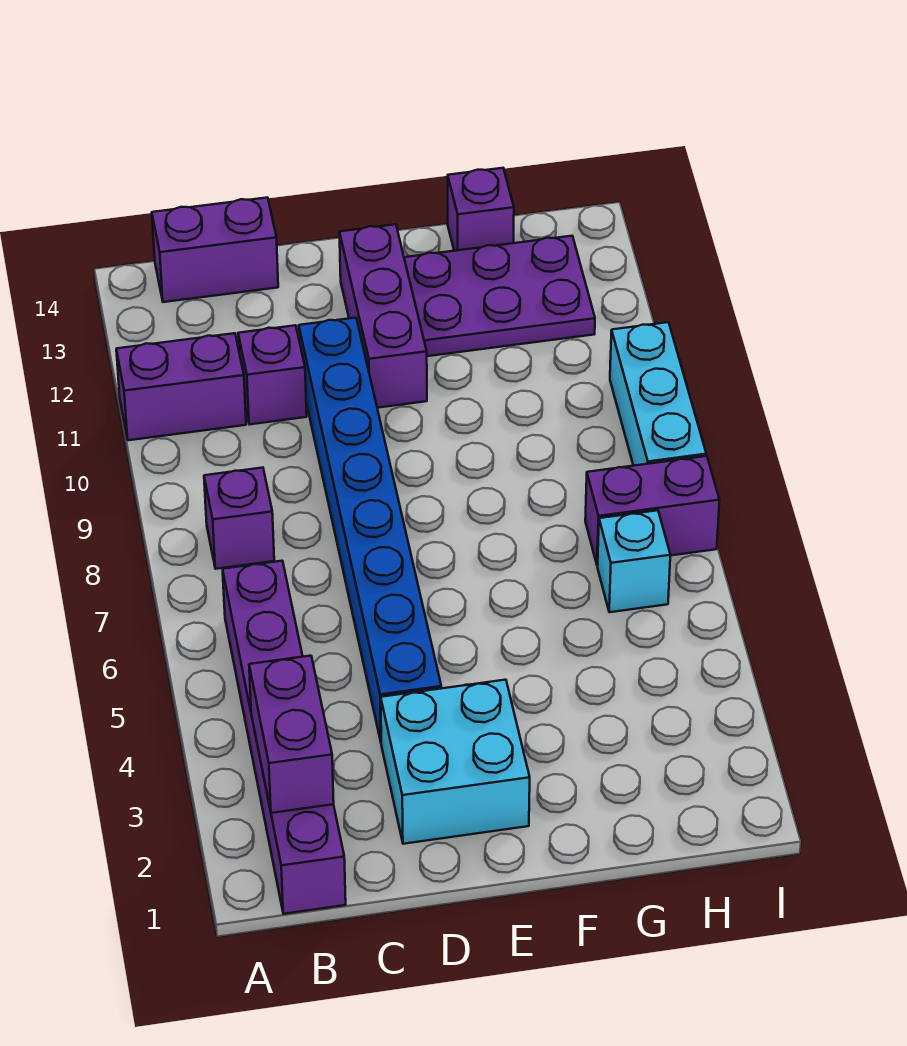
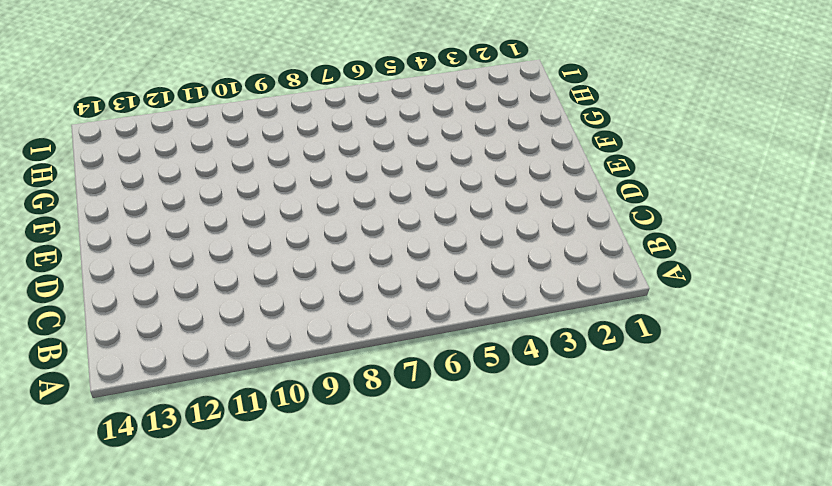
none -> purple brick A11:B11 level 1
none -> purple brick B1:B6 level 1
none -> purple brick B8 level 1

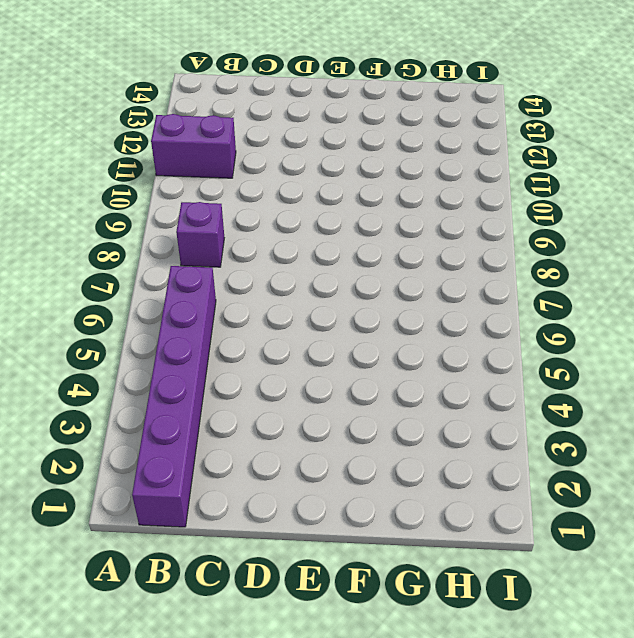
none -> purple brick B14:C14 level 1
none -> purple brick C11 level 1
none -> cyan brick D2:E3 level 1

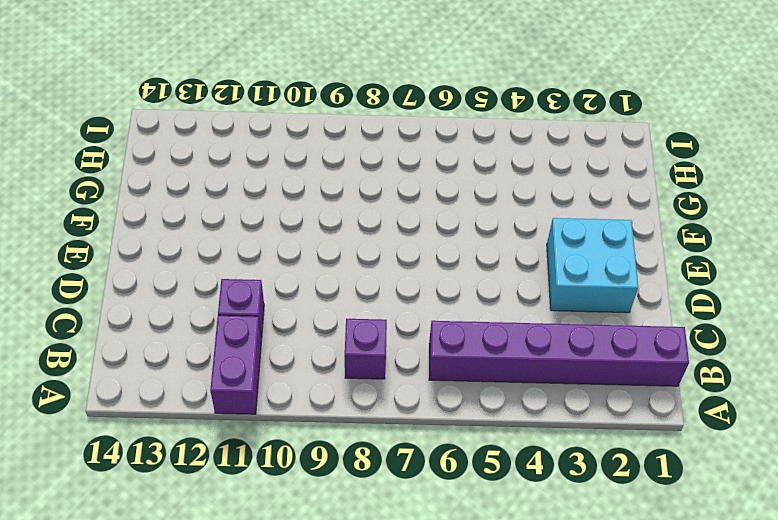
none -> purple brick B14:C14 level 1
none -> blue brick D4:D11 level 1
none -> purple brick E11:E13 level 1

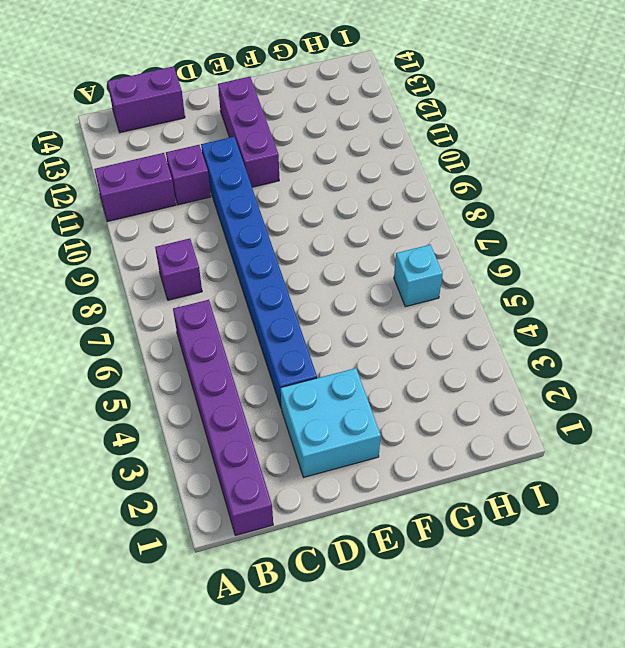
none -> purple plate F12:H13 level 1
none -> purple brick G14 level 1
none -> purple brick H7:I7 level 1

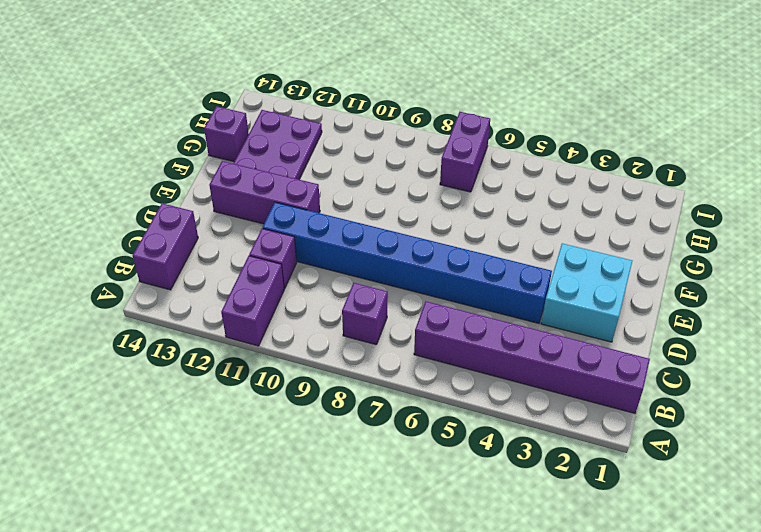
none -> cyan brick H6 level 1
none -> cyan brick I8:I10 level 1
none -> purple brick B2:B3 level 2

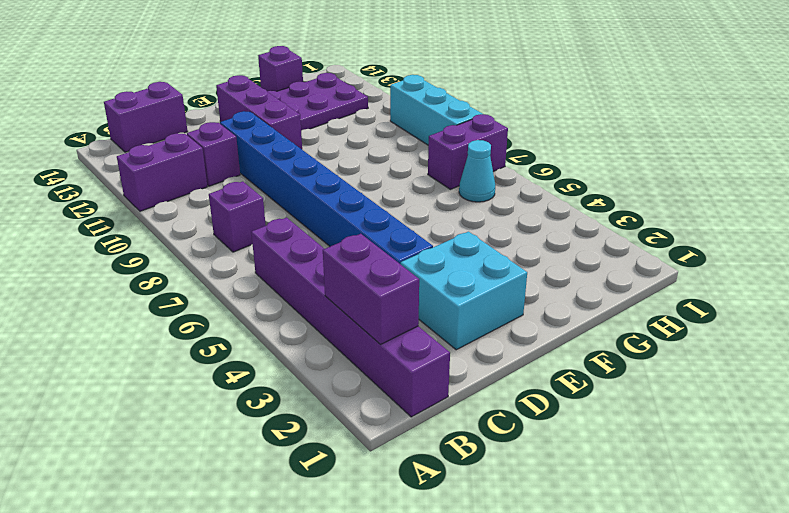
cyan cone H6 level 1 -> cyan brick H6 level 1

